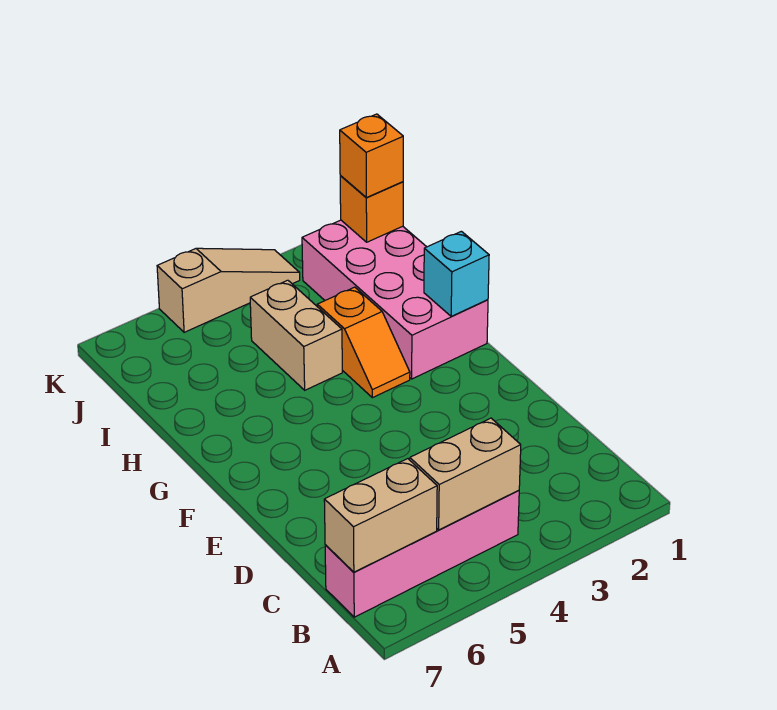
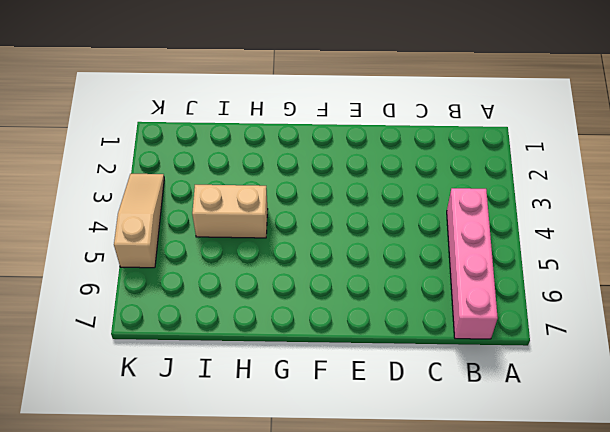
none -> pink brick G1:J2 level 1
none -> orange slope G3:H3 level 1 top H

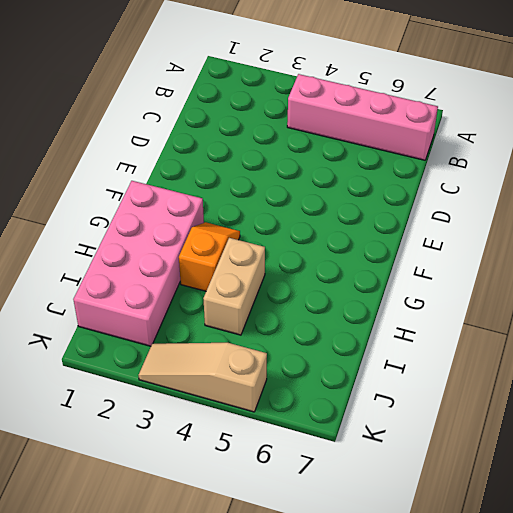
none -> tan brick B4:B5 level 2
none -> tan brick B6:B7 level 2

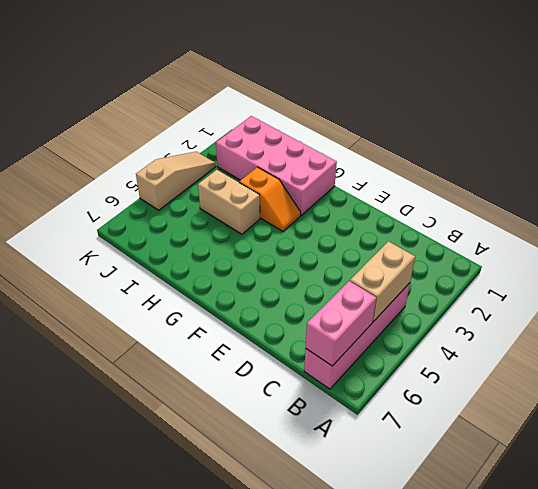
pink brick B6:B7 level 2 -> tan brick B6:B7 level 2
none -> cyan brick G1 level 2
none -> orange brick J1 level 2

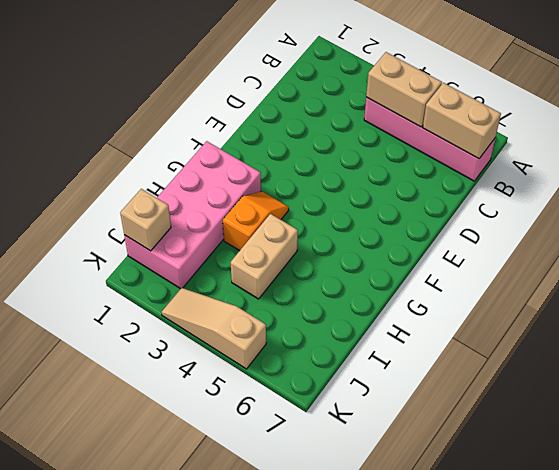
tan brick J1 level 2 -> orange brick J1 level 2
none -> cyan brick G1 level 2
none -> orange brick J1 level 3

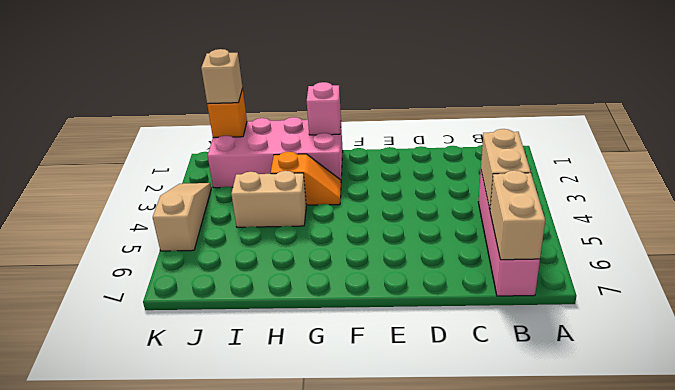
pink brick G1 level 2 -> cyan brick G1 level 2
tan brick J1 level 3 -> orange brick J1 level 3

